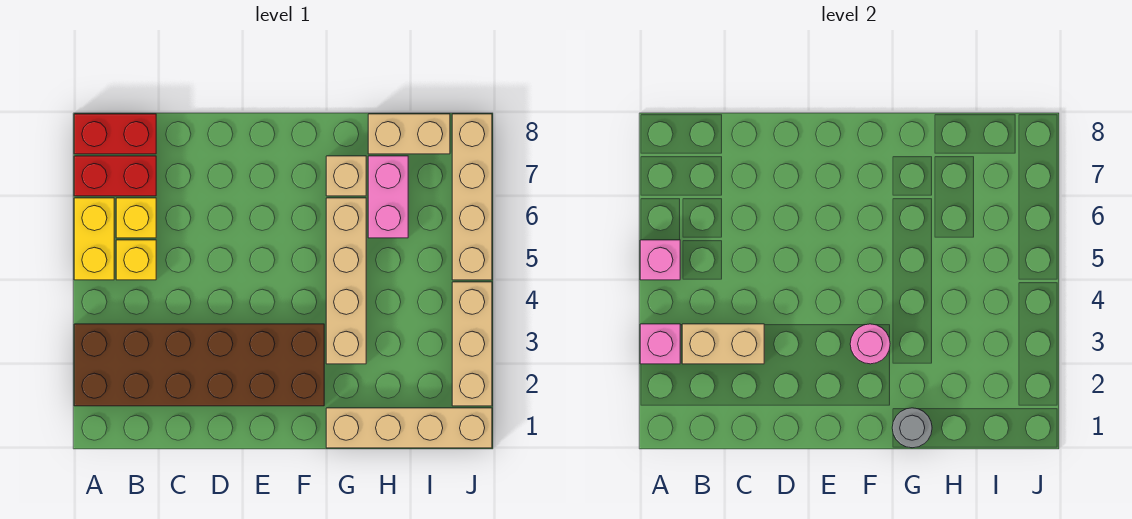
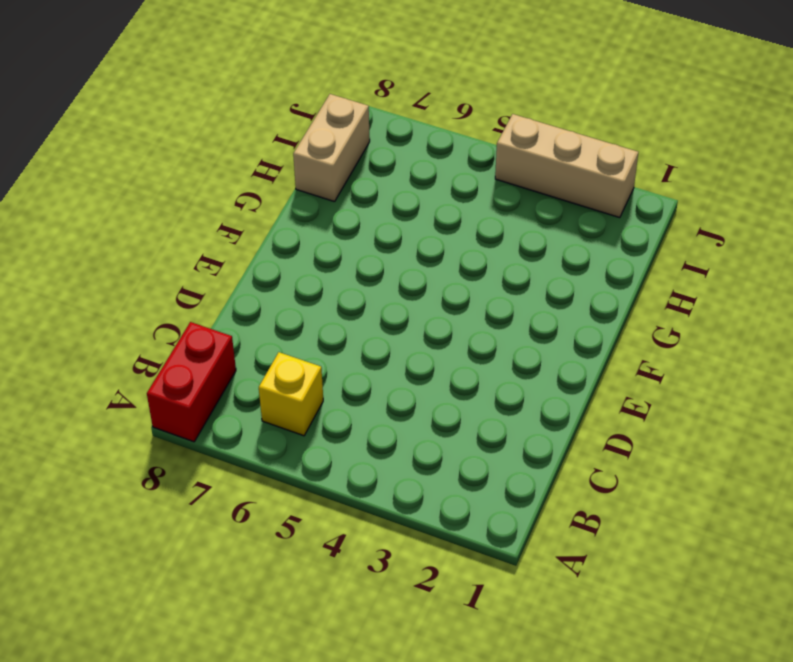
none -> brown brick A2:F3 level 1
none -> yellow brick A5:A6 level 1
none -> red brick A7:B7 level 1

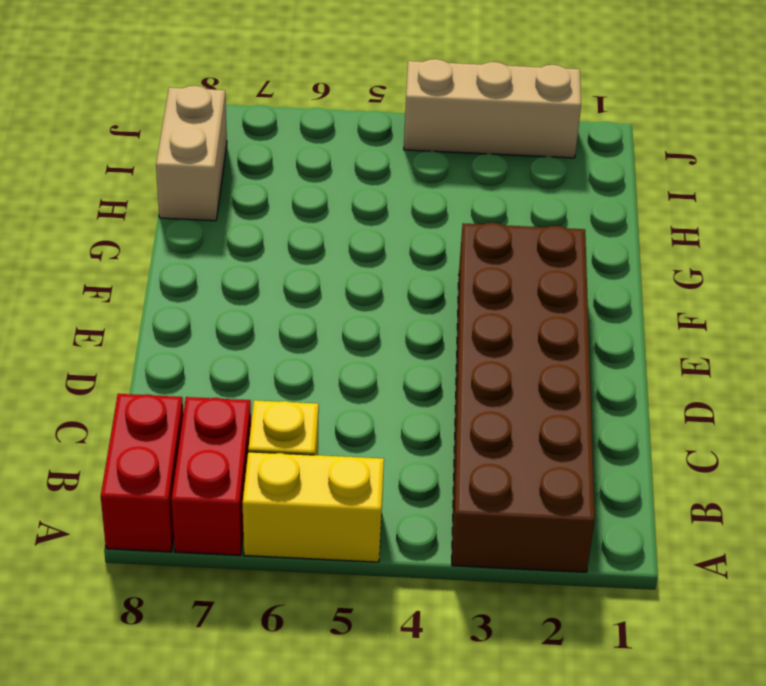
none -> yellow brick B5 level 1
none -> tan brick G1:J1 level 1
none -> tan brick G3:G6 level 1

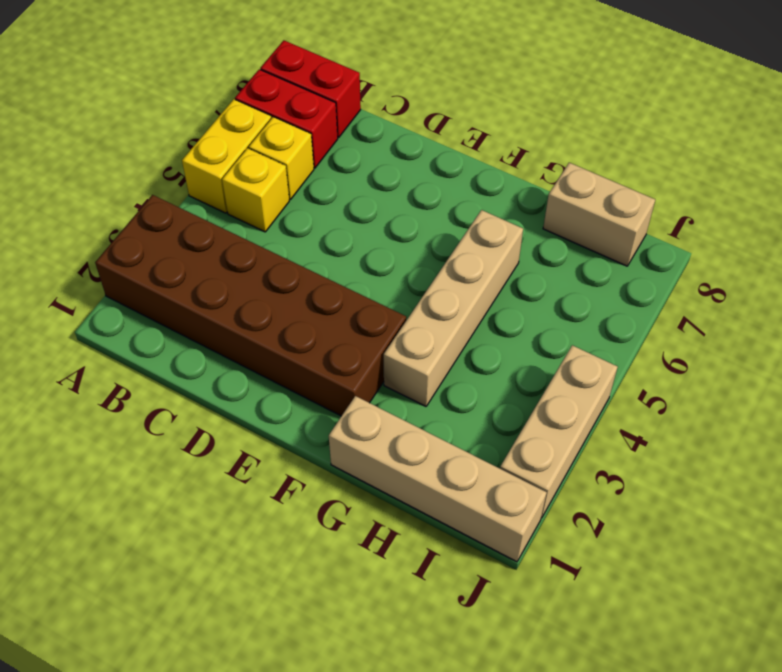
none -> tan brick G7 level 1
none -> pink brick H6:H7 level 1
none -> tan brick J5:J8 level 1

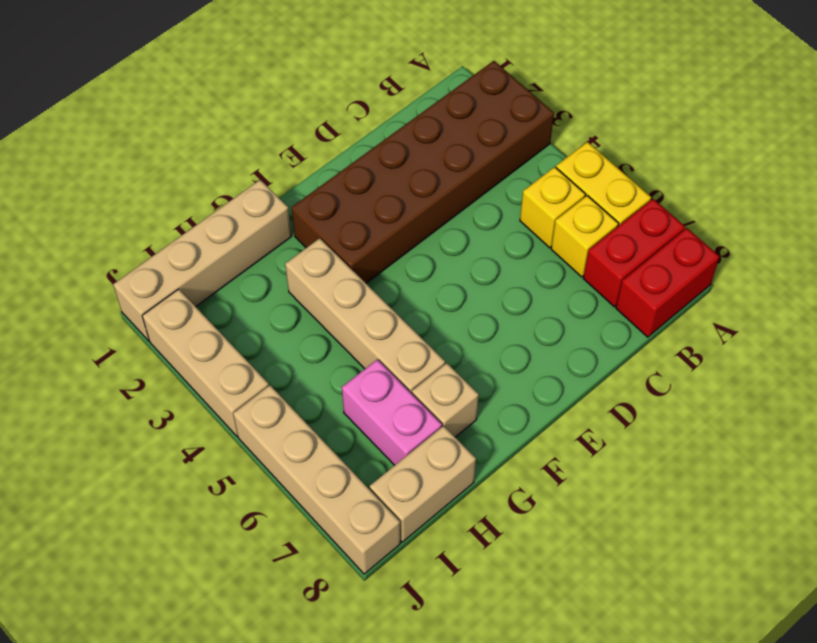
none -> pink brick A3 level 2
none -> pink brick A5 level 2
none -> tan brick B3:C3 level 2

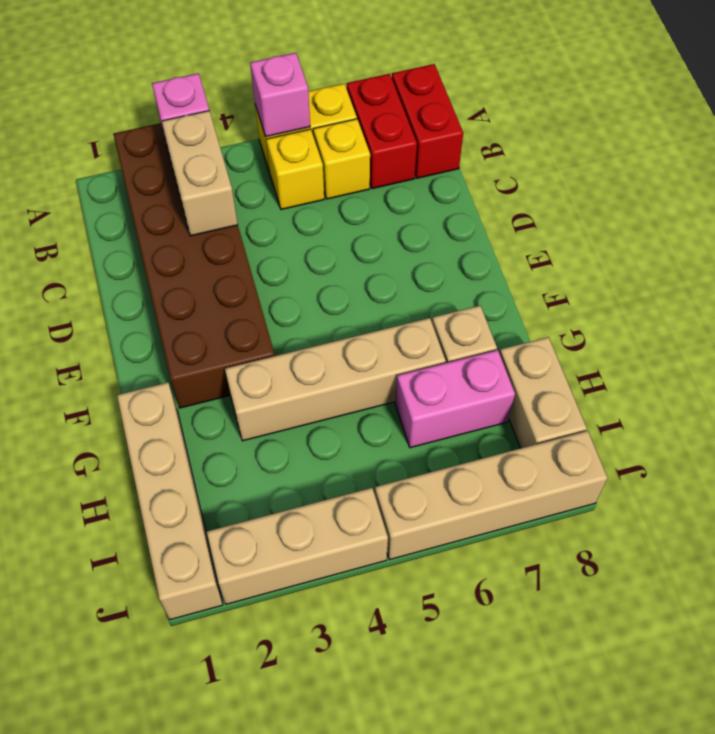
none -> pink round brick F3 level 2
none -> grey round brick G1 level 2

